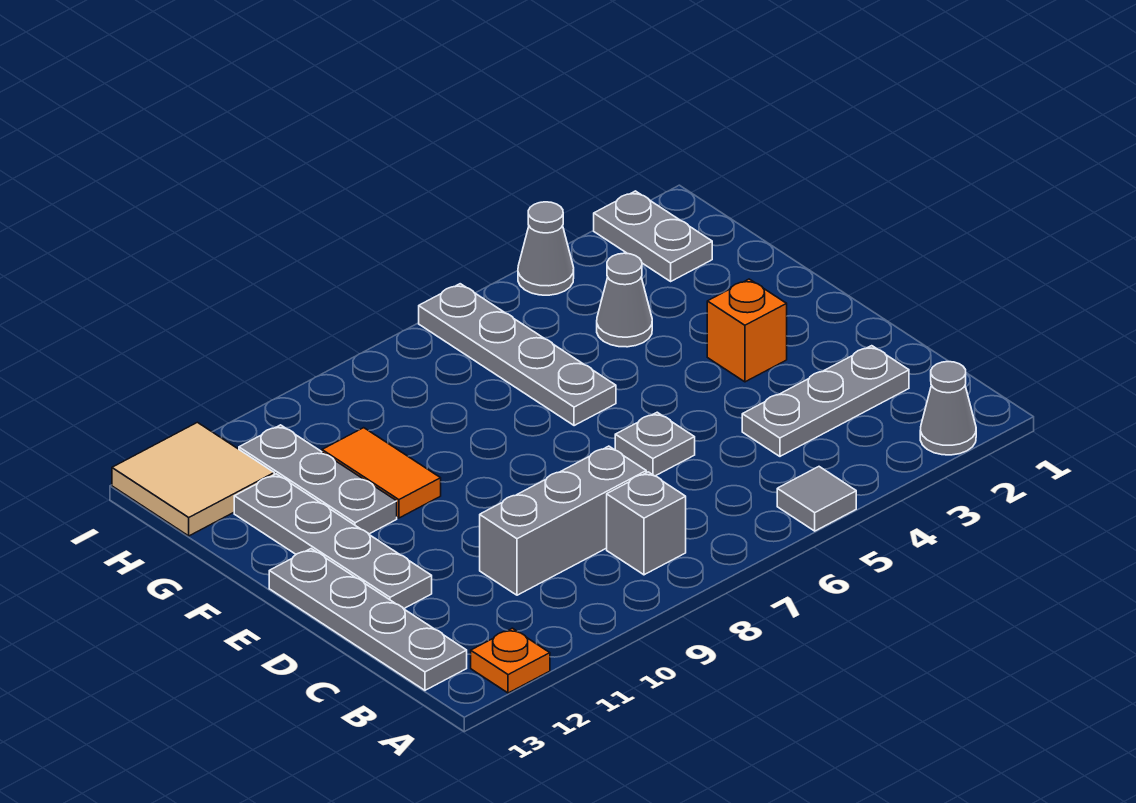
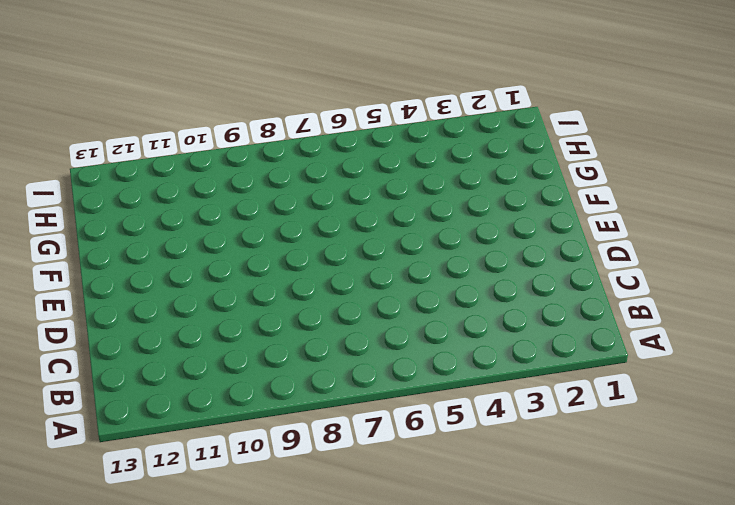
none -> grey cone A2 level 1
none -> grey tile A5 level 1
none -> orange plate A12 level 1

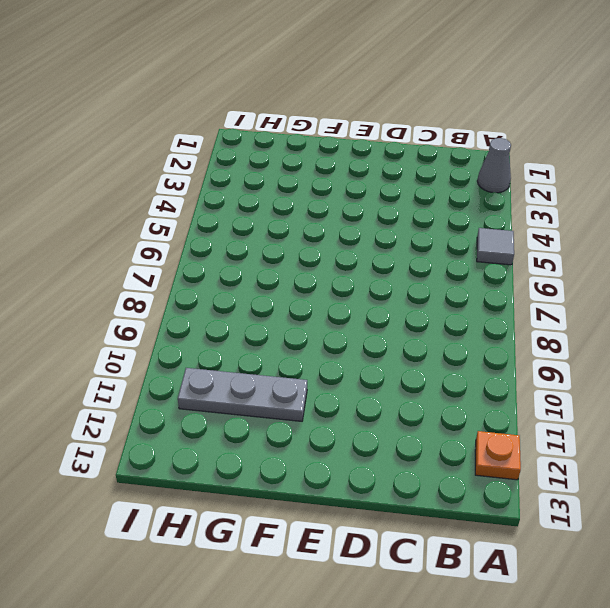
none -> grey brick B8 level 1
none -> grey plate B13:E13 level 1
none -> grey plate C2:C4 level 1

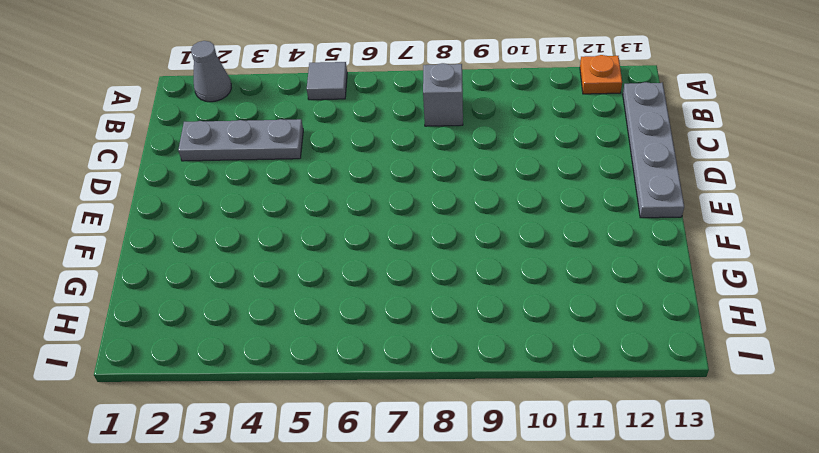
none -> grey brick C8:C10 level 1
none -> grey plate D6 level 1
none -> grey plate D12:G12 level 1

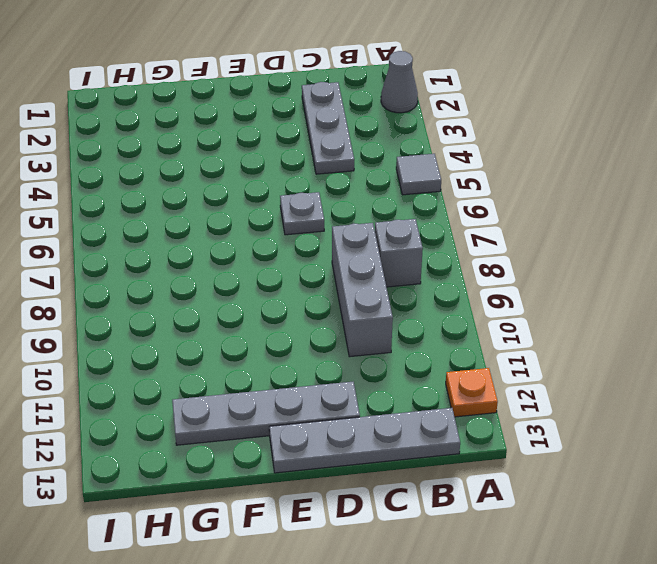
none -> orange brick E3 level 1
none -> grey plate F6:I6 level 1
none -> orange tile F10:G10 level 1

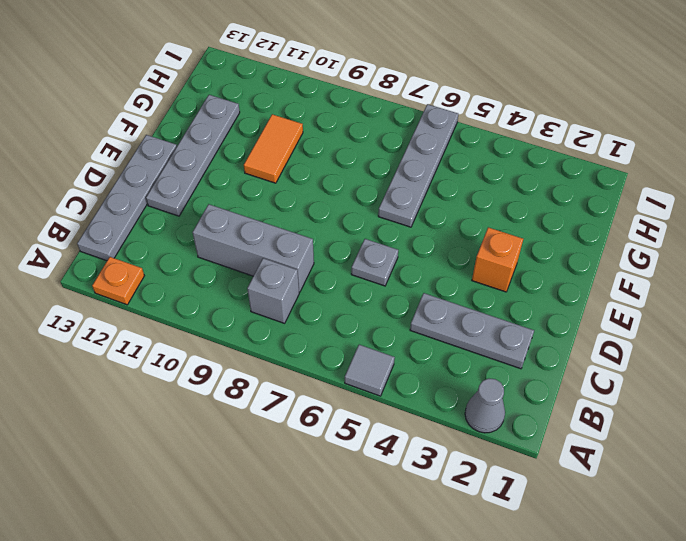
none -> grey plate F11:H11 level 1
none -> grey cone G4 level 1
none -> grey plate H2:I2 level 1

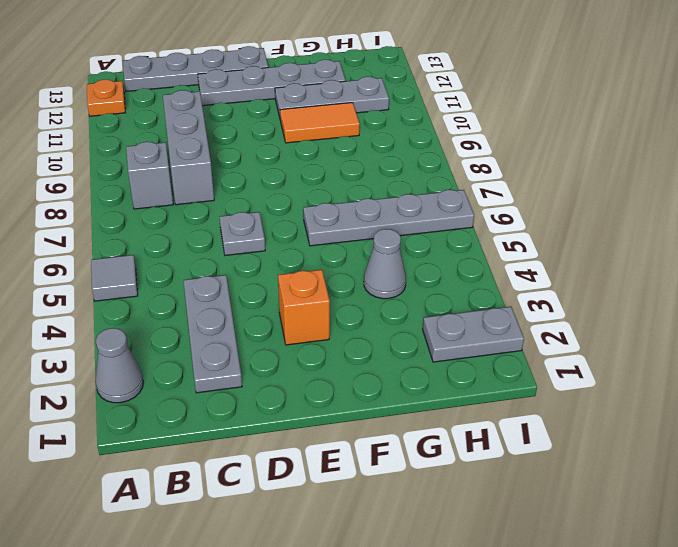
none -> tan tile H12:I13 level 1
none -> grey cone I4 level 1

